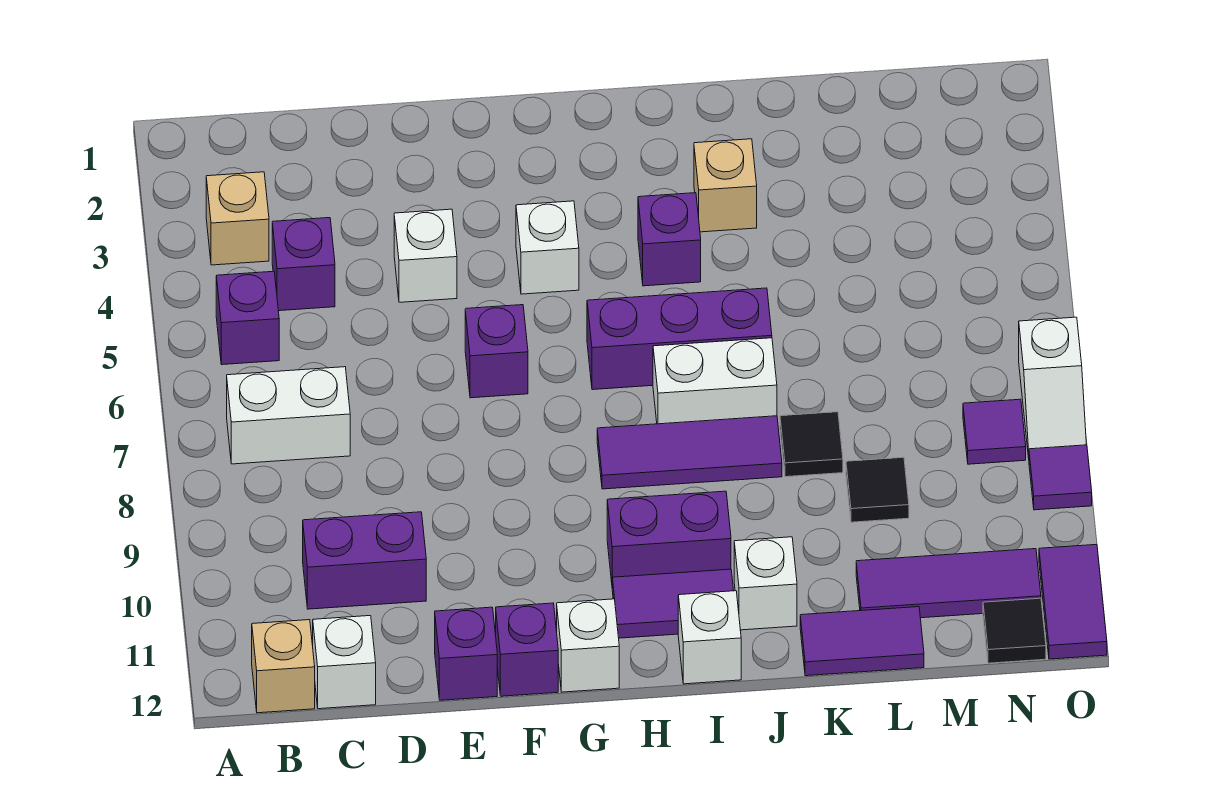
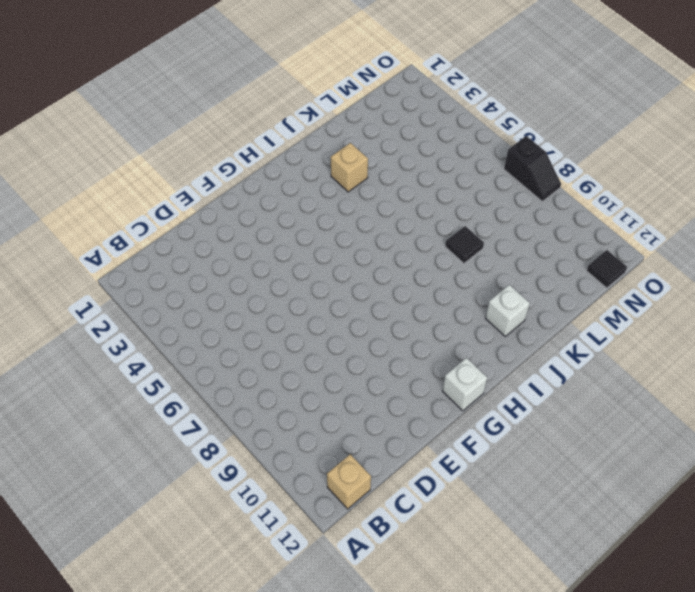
black slope O7:O8 level 1 top 7 -> white slope O7:O8 level 1 top 7
none -> tan brick B3 level 1
none -> purple brick B5 level 1
none -> white brick B7:C7 level 1
none -> purple brick C4 level 1

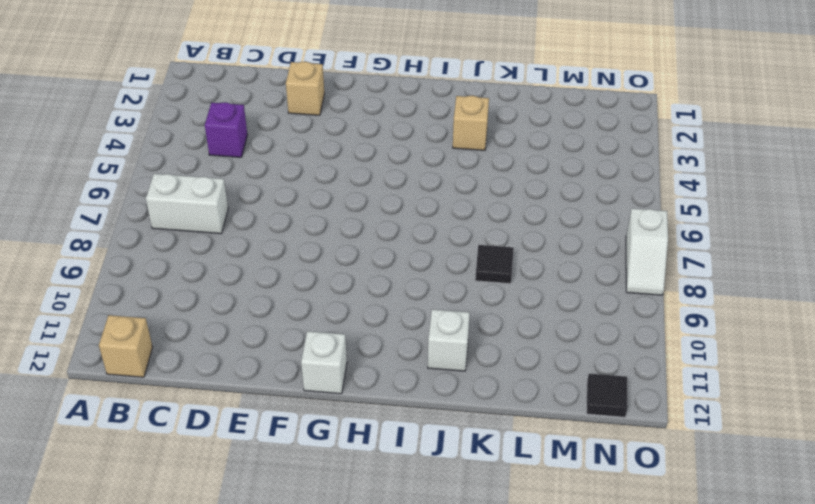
tan brick E2 level 1 -> tan brick B3 level 1
none -> purple brick B5 level 1
none -> purple brick C10:D10 level 1
none -> white brick C12 level 1
none -> white brick E4 level 1

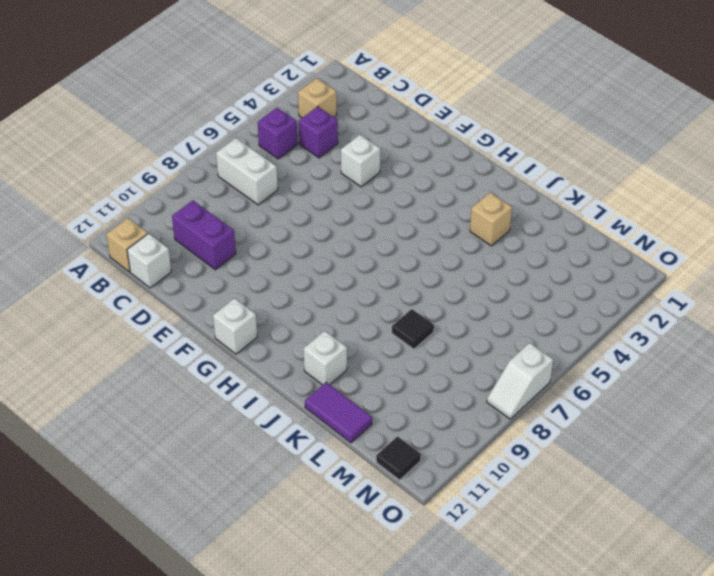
none -> purple brick E12 level 1
none -> purple brick F6 level 1
none -> purple brick F12 level 1
none -> white brick G4 level 1

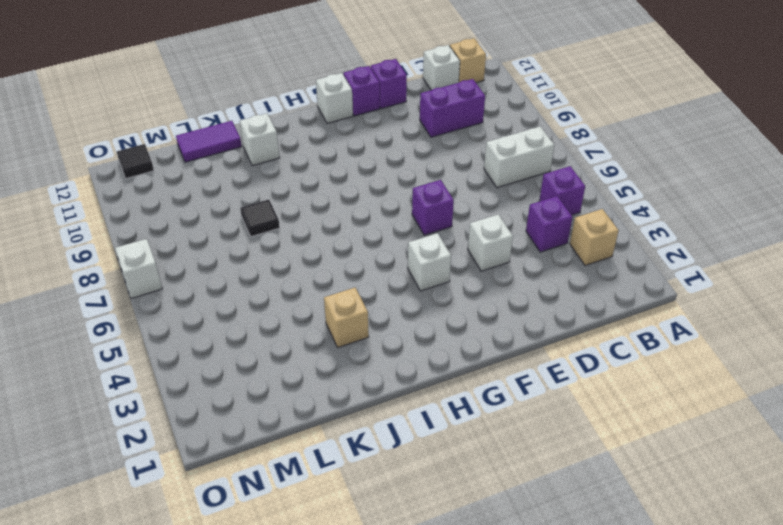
none -> purple brick H6:J6 level 1
none -> purple tile H8:J8 level 1
none -> purple brick H10:I10 level 1
none -> purple tile H11:I11 level 1

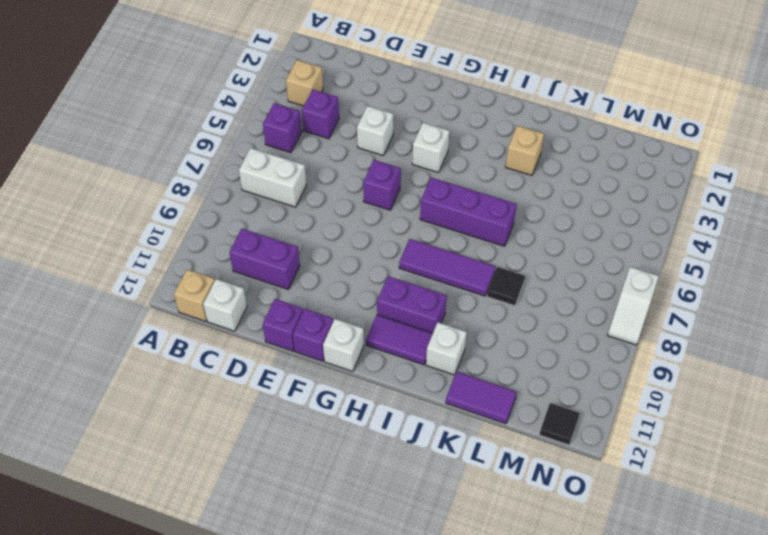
none -> purple brick I4 level 1
none -> white brick I7:J7 level 1
none -> white brick I12 level 1
none -> black tile L9 level 1

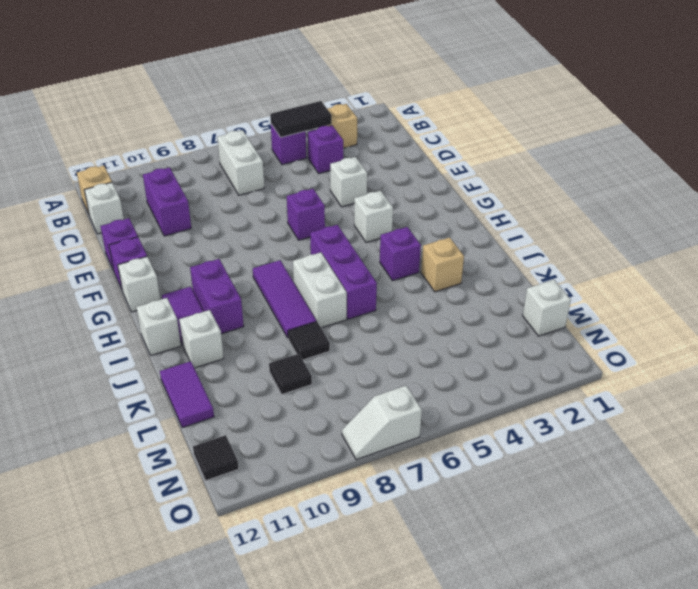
black tile B4:B5 level 2 -> none
white brick M1 level 1 -> none
none -> purple tile L11:N11 level 1
none -> purple tile N8 level 1
none -> purple tile O9 level 1
none -> purple tile O11:O12 level 1

